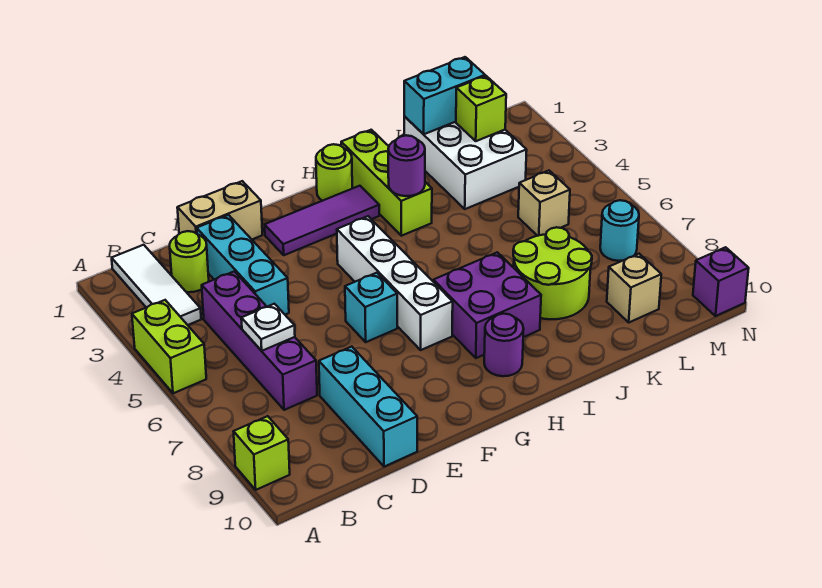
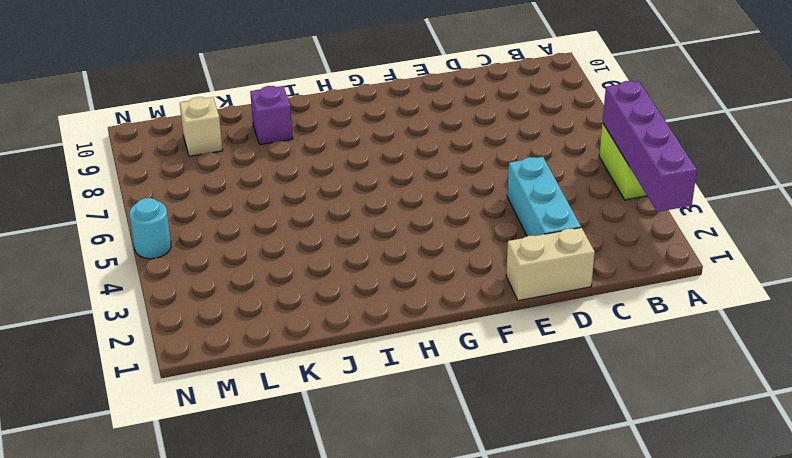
purple brick A2:A5 level 2 -> purple brick C4:C7 level 1
purple brick J9 level 1 -> purple brick N10 level 1
cyan round brick N5 level 1 -> cyan round brick M7 level 1
none -> lime brick A9 level 1
none -> white tile B1:B3 level 1
none -> lime round brick C2 level 1

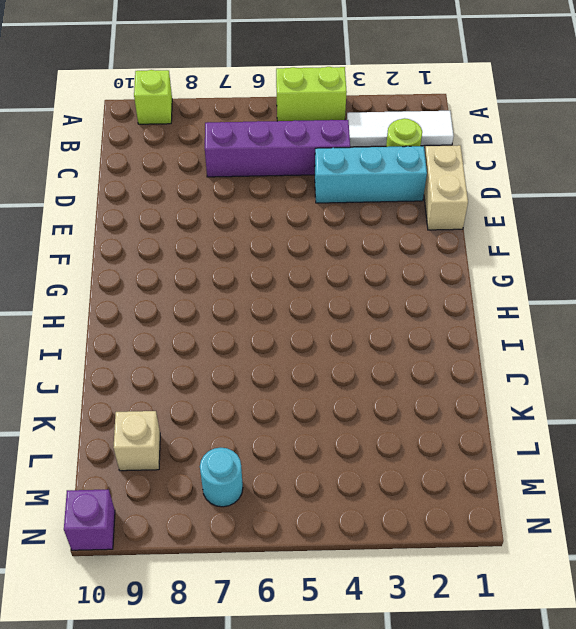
none -> cyan brick D8:D10 level 1
none -> purple tile F2:H2 level 1
none -> cyan brick F6 level 1

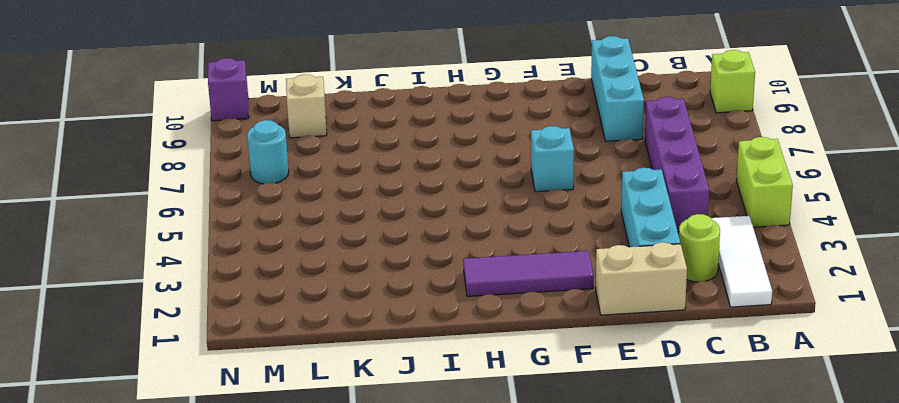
none -> white brick G4:G7 level 1
none -> lime round brick H1 level 1
none -> purple brick H7:I8 level 1

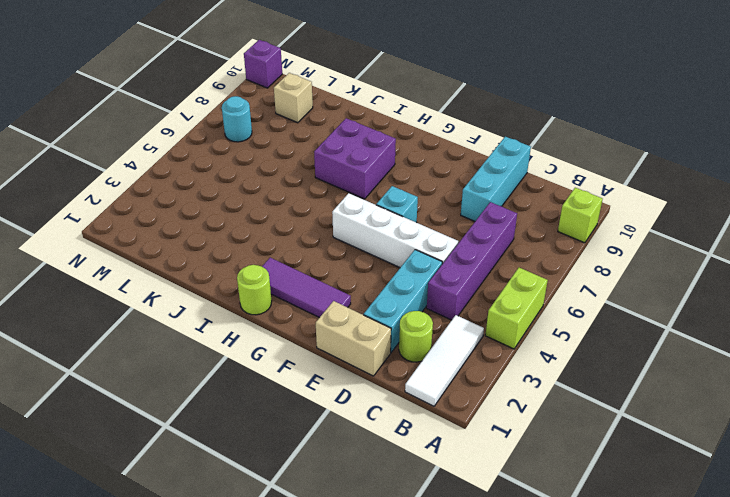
white brick D5:G5 level 1 -> white brick G4:G7 level 1
none -> purple round brick H9 level 1
none -> lime brick I1:I3 level 1
none -> lime round brick J7:K8 level 1

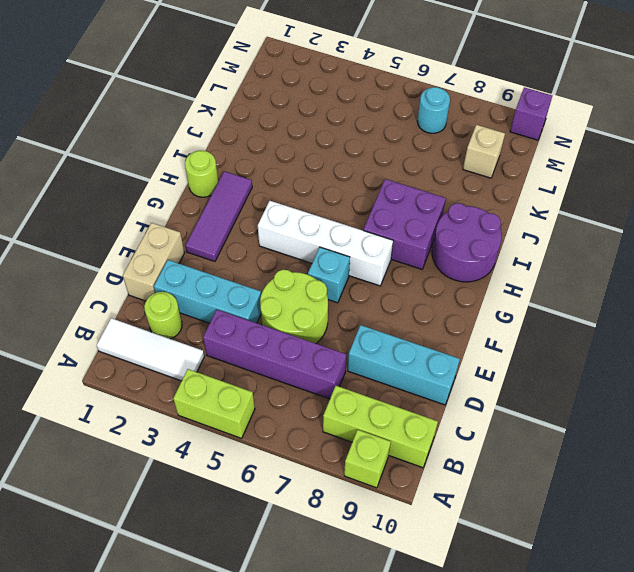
lime brick B8:B10 level 1 -> lime brick I1:I3 level 1
lime round brick D5:E6 level 1 -> lime round brick J7:K8 level 1
purple round brick H9:I10 level 1 -> purple round brick H9 level 1
none -> white brick K1:L3 level 1
none -> tan brick L5 level 1
none -> white plate C6 level 2

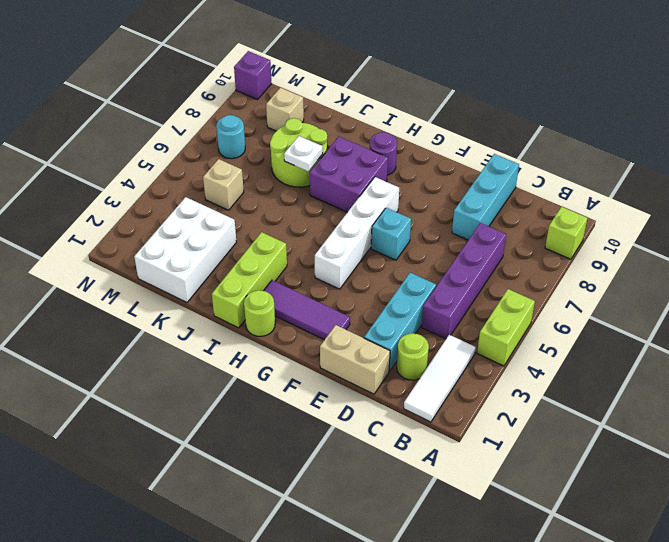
white plate J7 level 2 -> white plate C6 level 2
none -> purple round brick I3 level 2
none -> cyan brick K1:L1 level 2
none -> lime brick L2 level 2

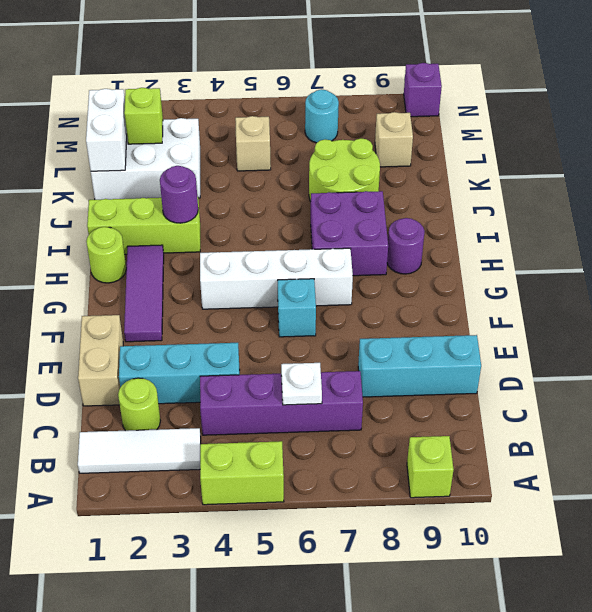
white brick K1:L1 level 2 -> cyan brick K1:L1 level 2

